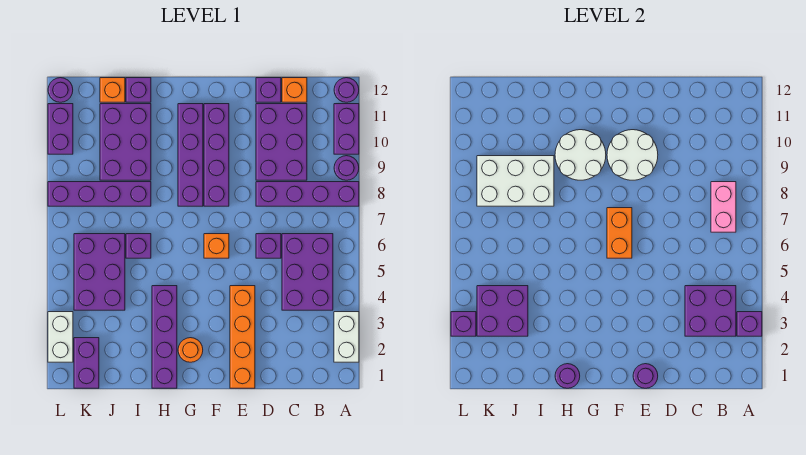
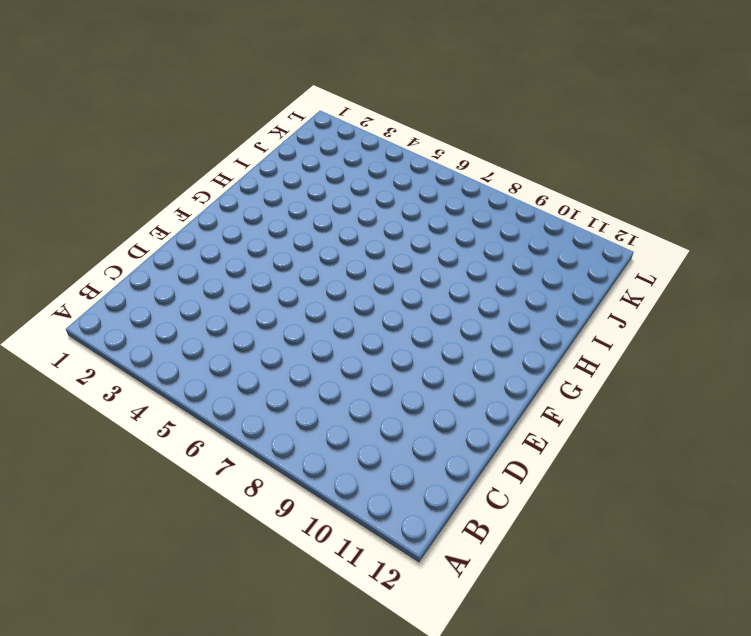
none -> white brick A2:A3 level 1
none -> purple brick A8:D8 level 1
none -> purple round brick A9 level 1
none -> purple brick A10:A11 level 1

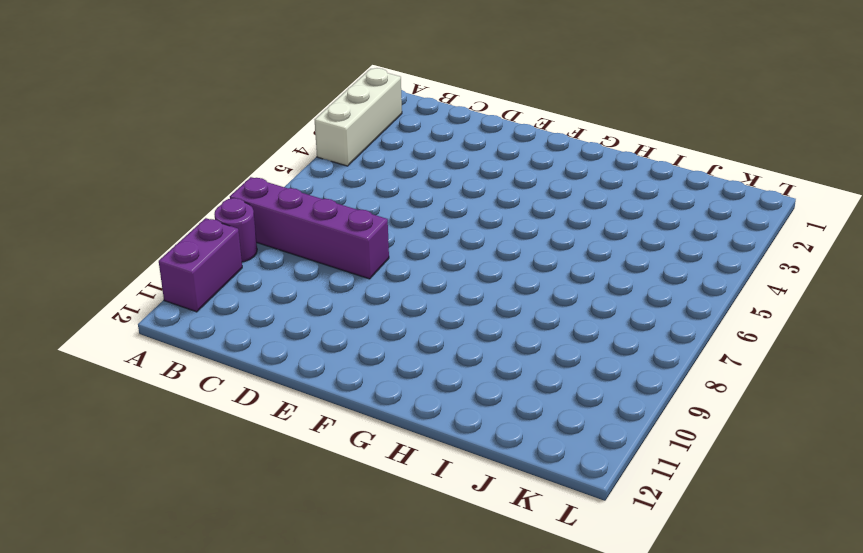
white brick A2:A4 level 1 -> white brick A2:A3 level 1
none -> purple round brick A12 level 1
none -> purple brick B4:C6 level 1
none -> purple brick C9:D11 level 1
none -> orange brick C12 level 1

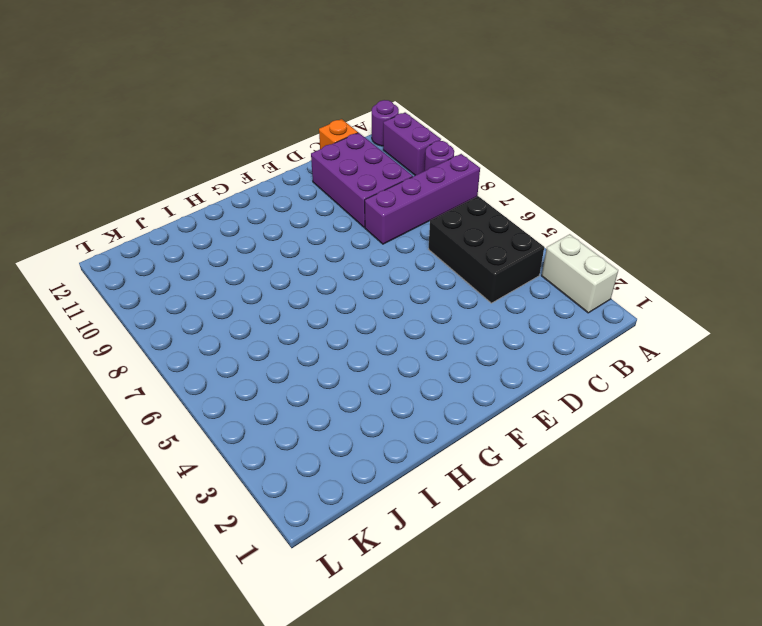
black brick B4:C6 level 1 -> purple brick B4:C6 level 1
none -> purple brick D6 level 1
none -> purple brick D12 level 1
none -> orange brick E1:E4 level 1
none -> orange brick F6 level 1

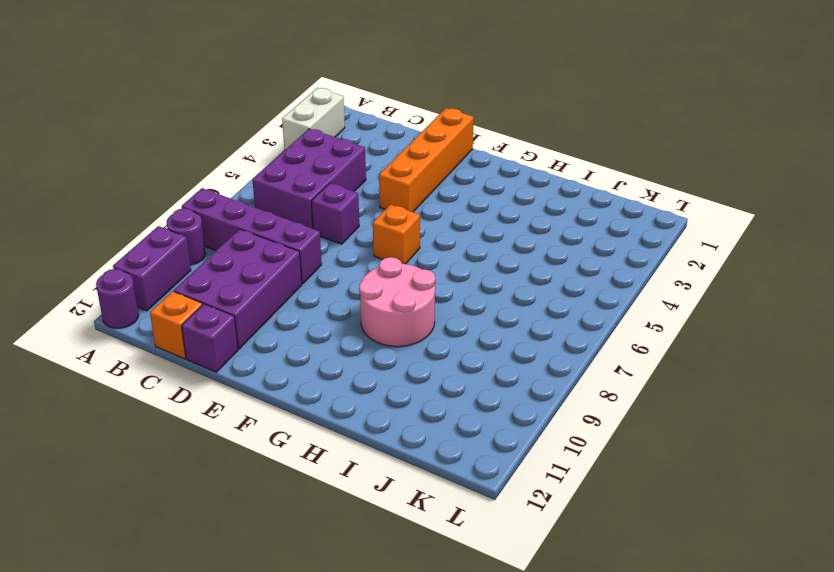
pink round brick G8:H9 level 1 -> purple brick G8:G11 level 1
none -> purple brick F8:F11 level 1
none -> orange round brick G2 level 1
none -> purple brick H1:H4 level 1
none -> purple brick I6 level 1

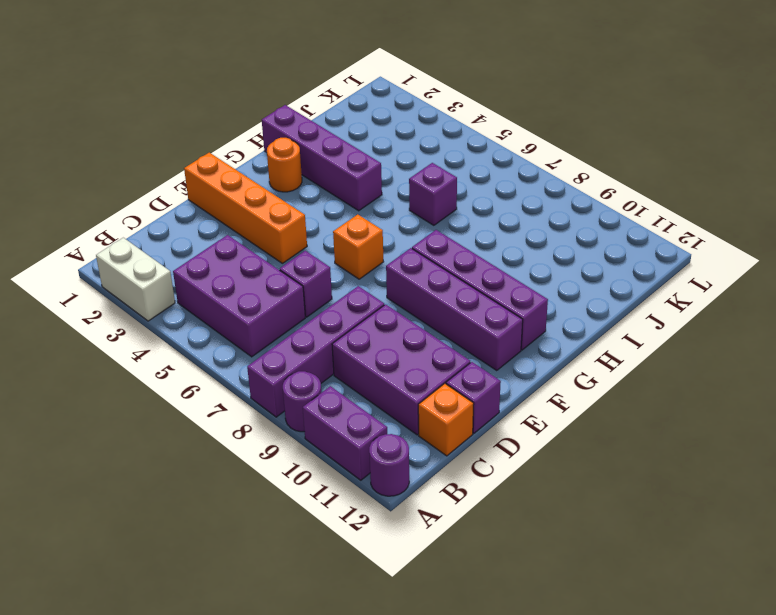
none -> purple brick I8:L8 level 1
none -> purple brick I9:J11 level 1
none -> purple brick I12 level 1
none -> purple brick J4:K6 level 1

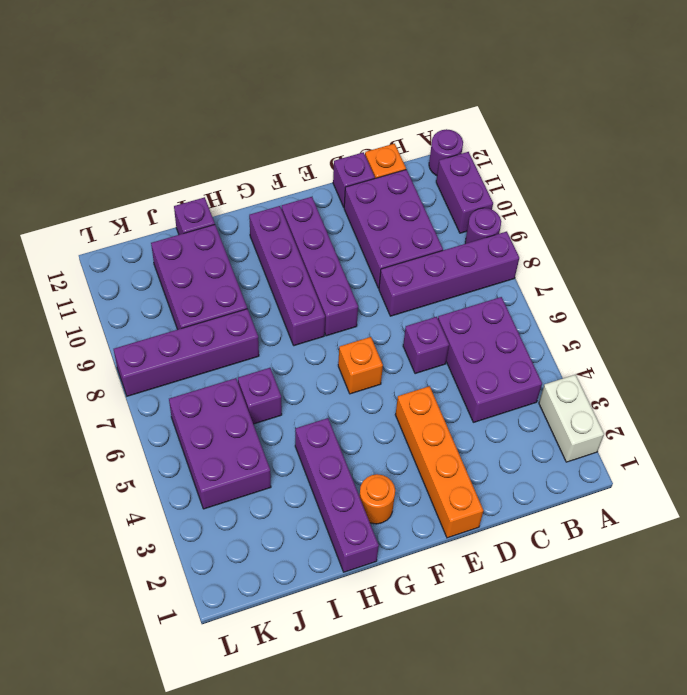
none -> orange brick J12 level 1
none -> purple brick K1:K2 level 1
none -> white brick L2:L3 level 1
none -> purple brick L10:L11 level 1

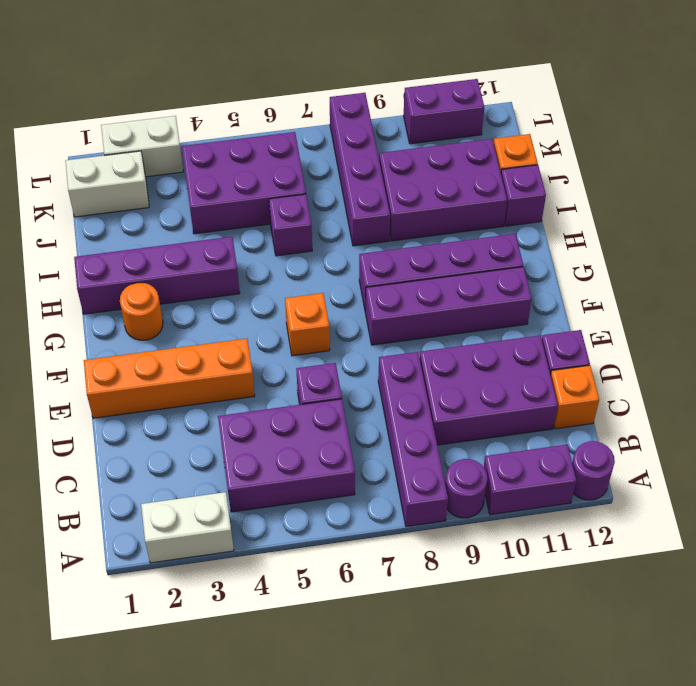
white brick K1:K2 level 1 -> purple brick K1:K2 level 1
none -> purple round brick L12 level 1
none -> purple brick A3 level 2
none -> purple brick B3:C4 level 2
none -> pink brick B7:B8 level 2

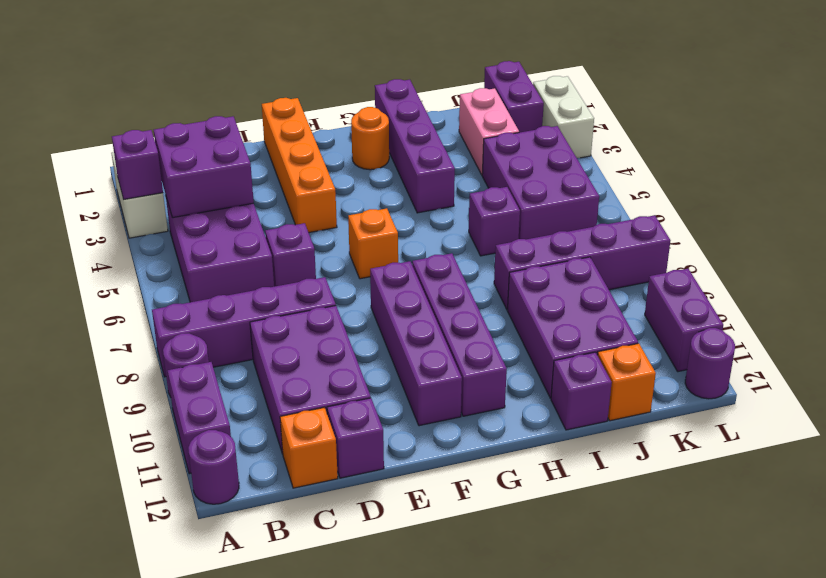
pink brick J2:J3 level 1 -> pink brick B7:B8 level 2
none -> purple round brick E1 level 2
none -> white round brick E9:F10 level 2
none -> orange brick F6:F7 level 2
none -> white round brick G9:H10 level 2

